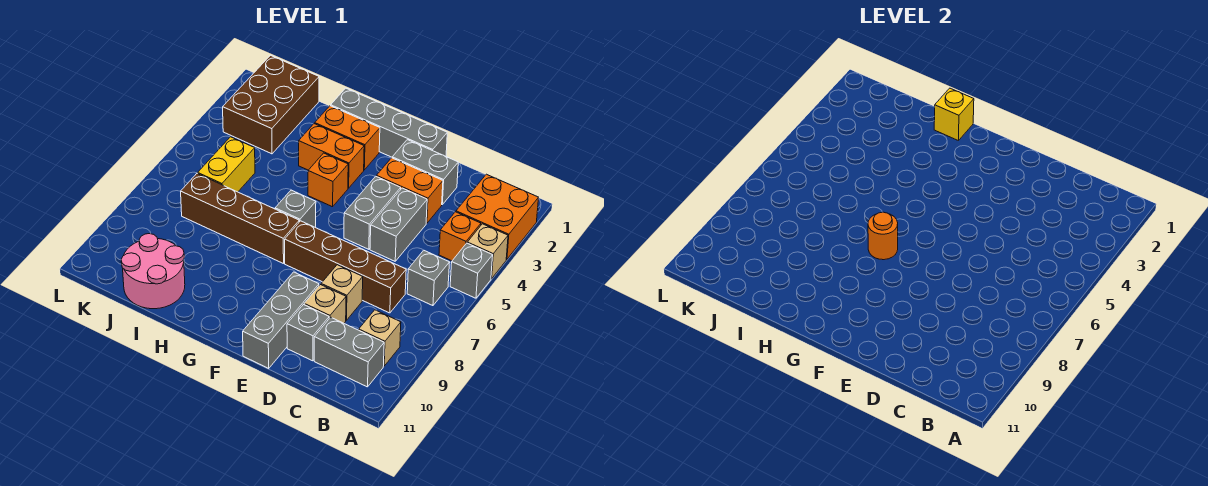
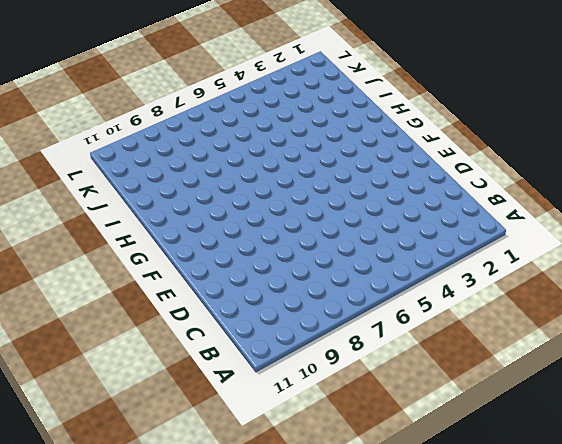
none -> orange brick A2:B3 level 1
none -> tan brick A4 level 1
none -> grey brick A5 level 1

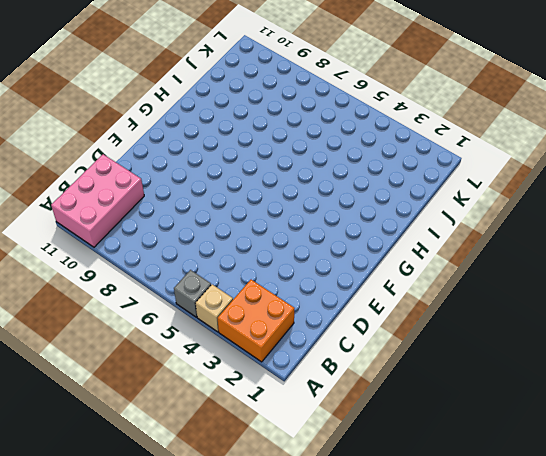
pink brick A10:C11 level 1 -> grey brick B10:C10 level 1
none -> orange brick B4 level 1
none -> grey brick B6 level 1
none -> tan brick B9 level 1

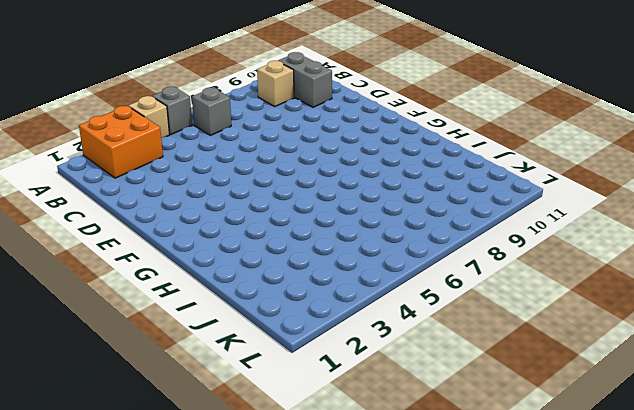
none -> orange brick B4 level 1
none -> brown brick C7:F7 level 1
none -> grey brick D2:E2 level 1

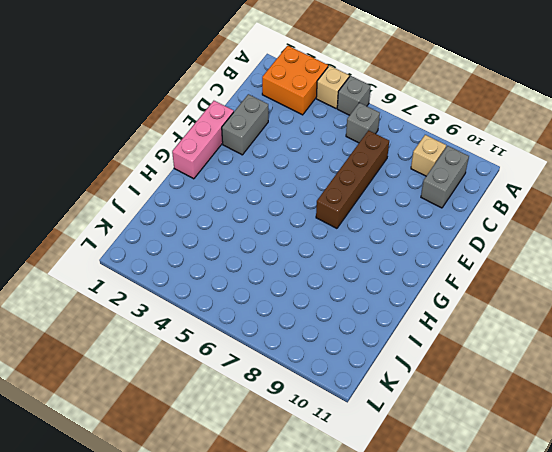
pink brick E1:G1 level 1 -> grey brick E1:H1 level 1
none -> orange brick B4 level 1
none -> orange brick D3:E3 level 1
none -> grey brick D4:D5 level 1

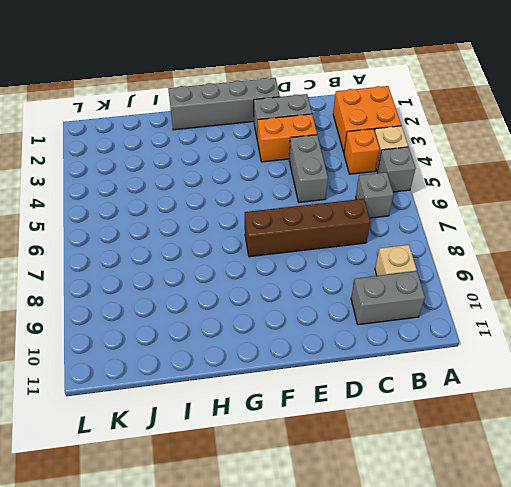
none -> tan brick D8 level 1
none -> tan brick D9 level 1
none -> grey brick D10 level 1

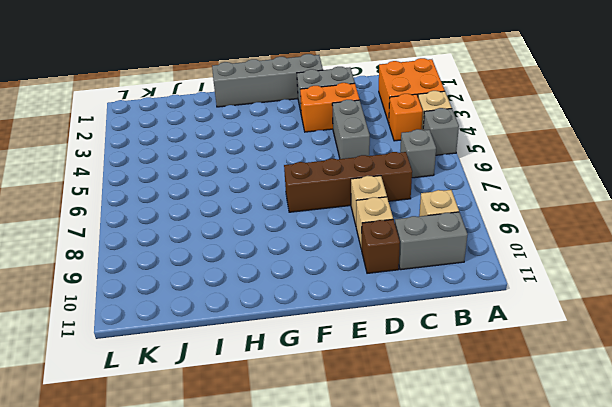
brown brick D10 level 1 -> grey brick D10 level 1
none -> grey brick E4:E5 level 1
none -> grey brick E9:E11 level 1
none -> orange brick G2:H2 level 1

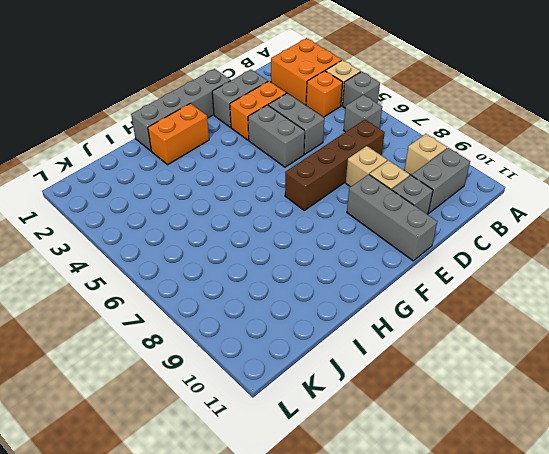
none -> orange brick G3:H3 level 1
none -> orange brick G4 level 1
none -> grey brick G6 level 1

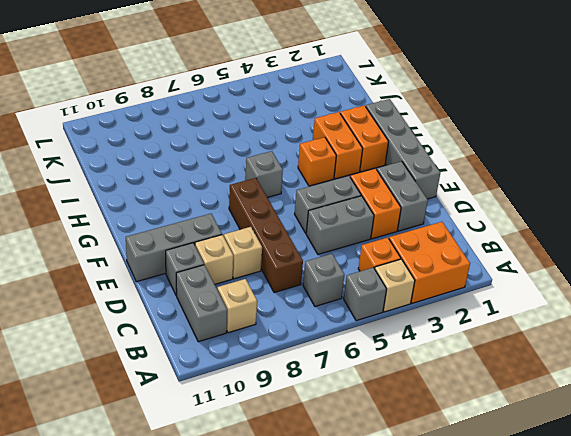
none -> brown brick G7:J7 level 1
none -> pink round brick I10:J11 level 1
none -> brown brick J1:K3 level 1

